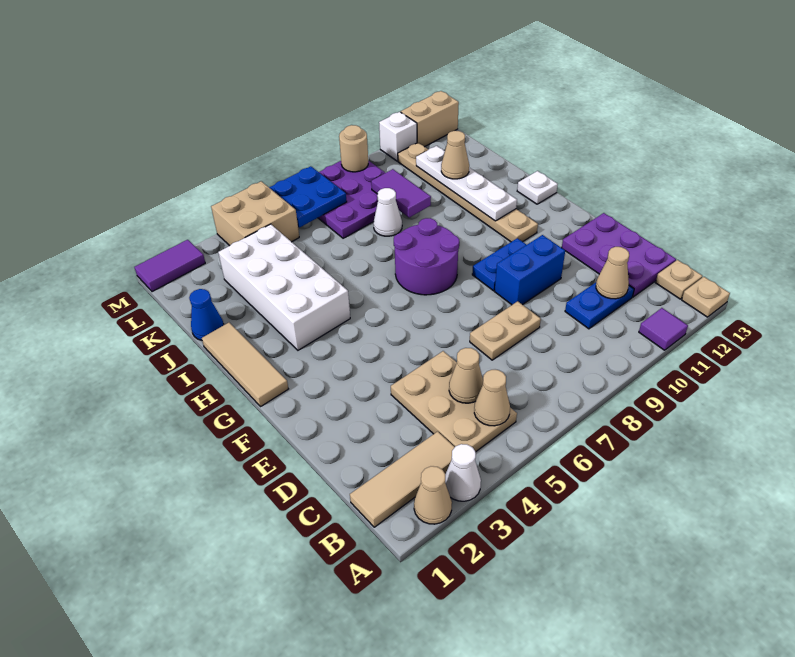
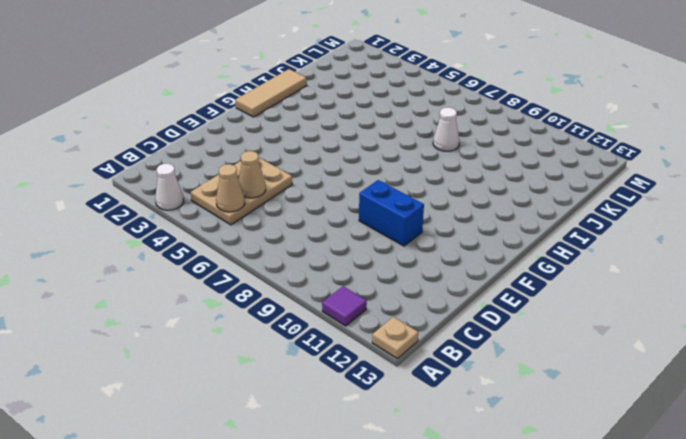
none -> tan cone A2 level 1
none -> tan tile B1:B3 level 1
none -> tan plate B13 level 1
none -> blue plate C10:C11 level 1

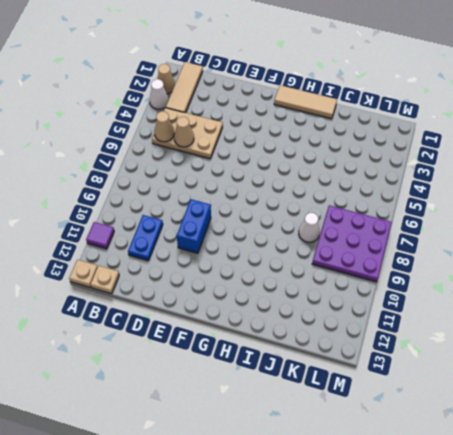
none -> purple plate C12:E13 level 1
none -> tan plate D7:D8 level 1
none -> blue plate F9:F10 level 1
none -> purple round brick G7:H8 level 1

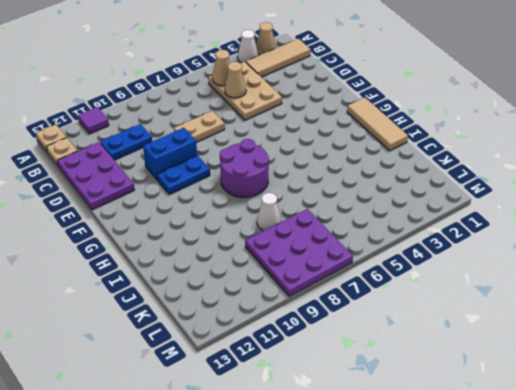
none -> tan plate G11:L11 level 1
none -> white brick H3:K4 level 1
none -> white plate H13 level 1
none -> blue cone J1 level 1

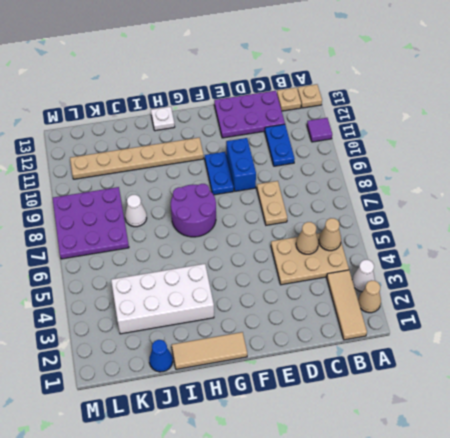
none -> tan brick L4:M5 level 1
none -> purple tile M1:M2 level 1
none -> white brick M11 level 1
none -> tan brick M12:M13 level 1

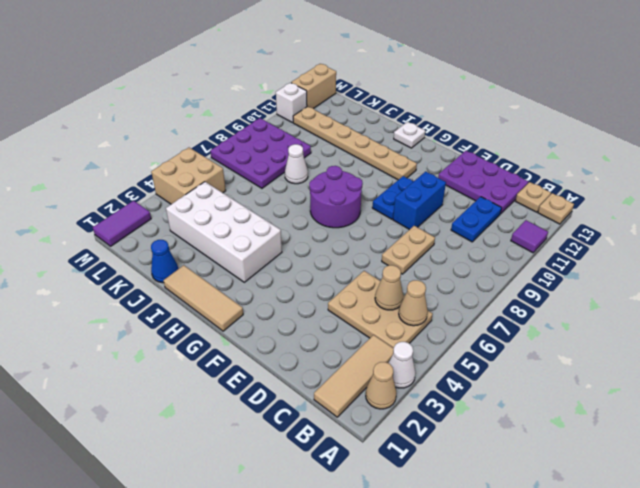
none -> tan cone C11 level 2
none -> white plate H11:K11 level 2
none -> purple tile J9:K9 level 2
none -> blue plate L6:M7 level 2

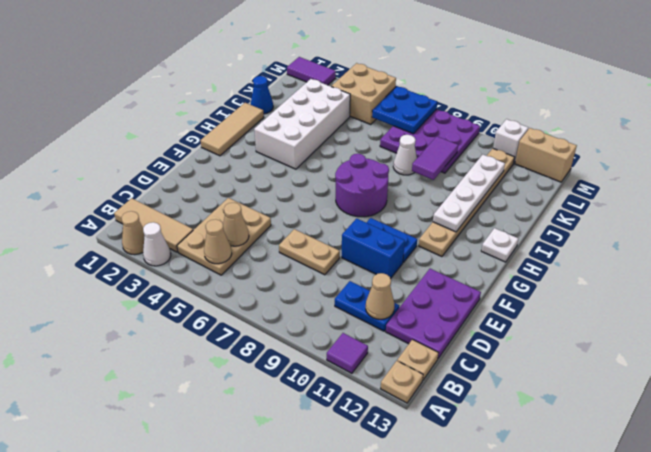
none -> tan round brick M9 level 2
none -> tan cone J11 level 3

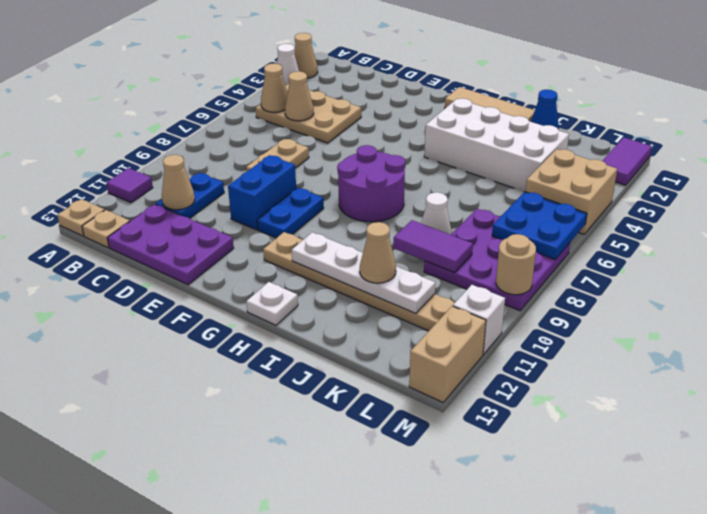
none -> tan tile B1:B3 level 1

